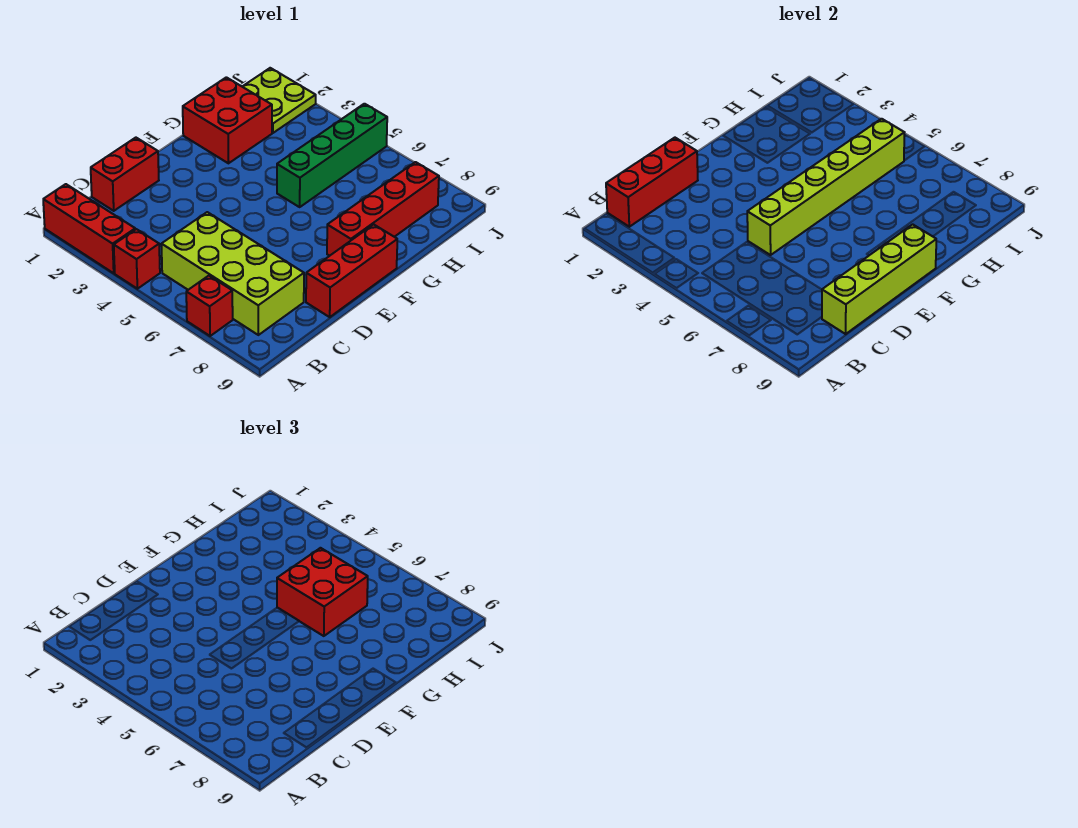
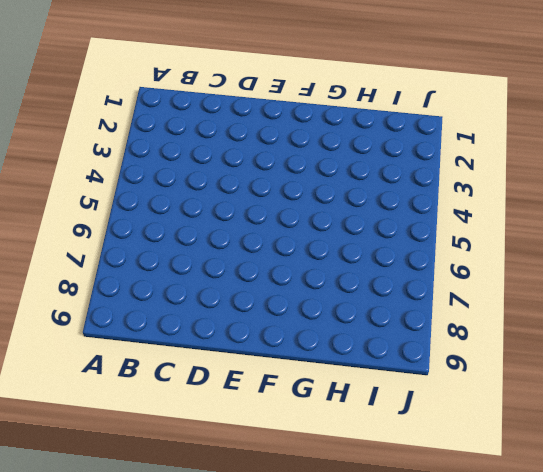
none -> red brick A1:A3 level 1
none -> red brick A4 level 1
none -> red brick A7 level 1

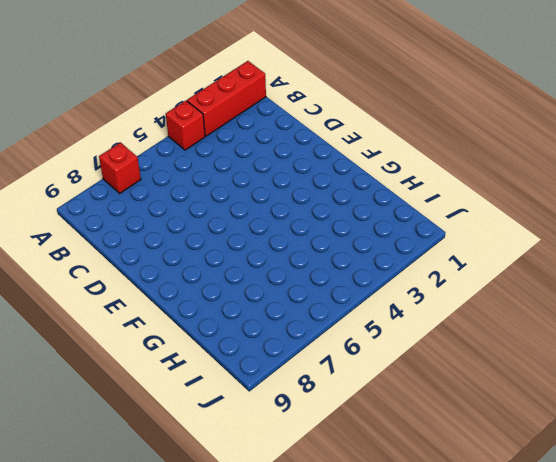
none -> lime brick B5:C8 level 1
none -> red brick C1:D1 level 1
none -> red brick D9:F9 level 1

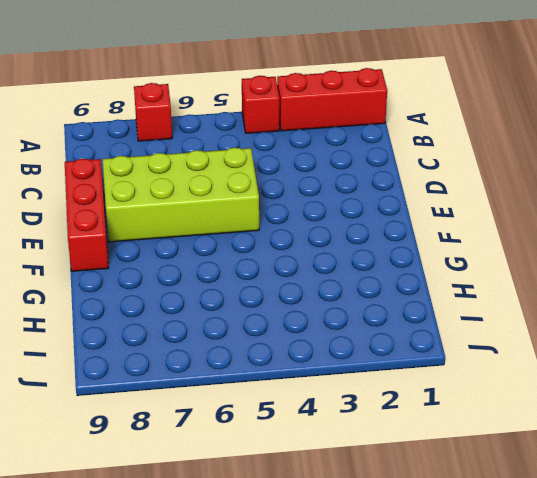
lime brick D5:E8 level 1 -> lime brick B5:C8 level 1
none -> red brick C1:D1 level 1
none -> red brick F8:I8 level 1
none -> red brick G1:H2 level 1

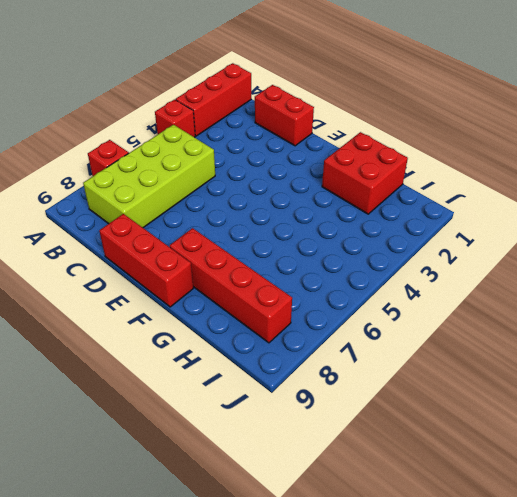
none -> green brick G5:J5 level 1
none -> lime plate I1:J2 level 1
none -> red brick B1:D1 level 2

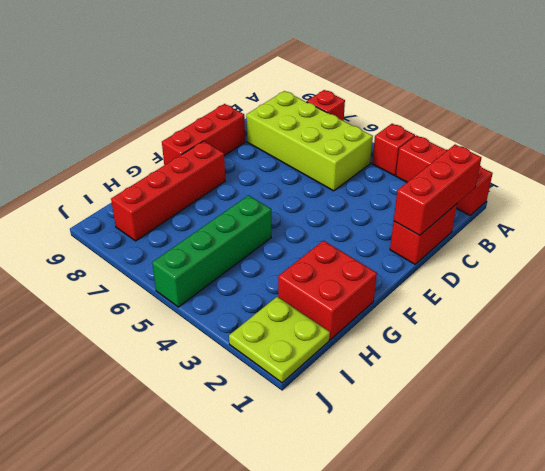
none -> lime brick C9:F9 level 2
none -> lime brick D5:I5 level 2
none -> red brick G5:H6 level 3

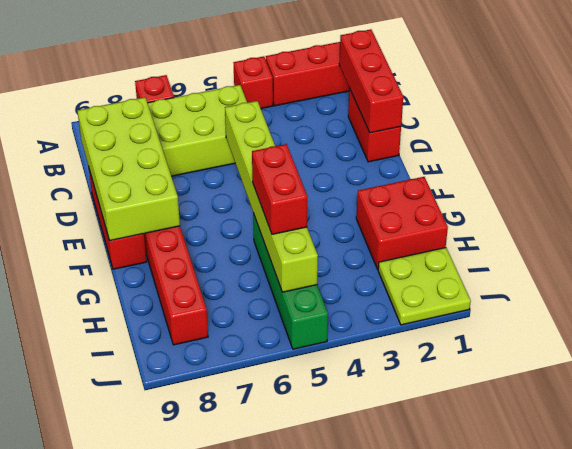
lime brick C8:F9 level 2 -> lime brick C9:F9 level 2
red brick G5:H5 level 3 -> red brick G5:H6 level 3

